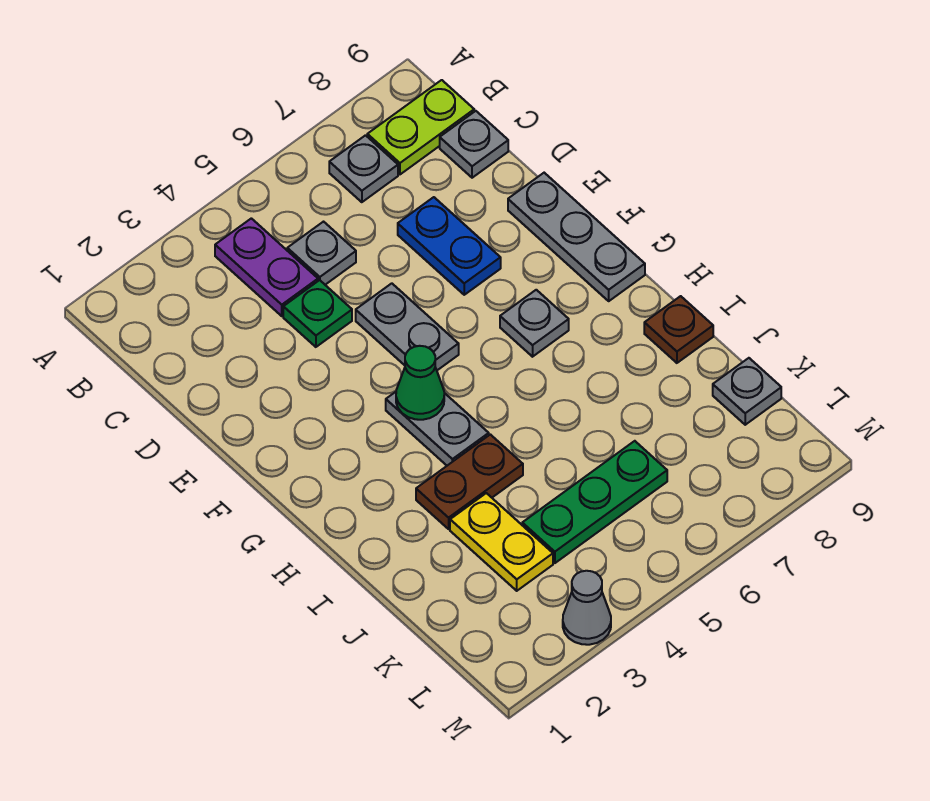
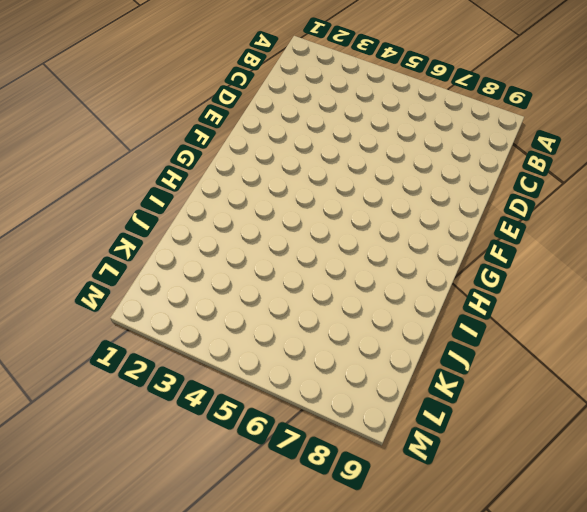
none -> purple plate B4:C4 level 1
none -> grey plate B7 level 1
none -> lime plate B8:B9 level 1

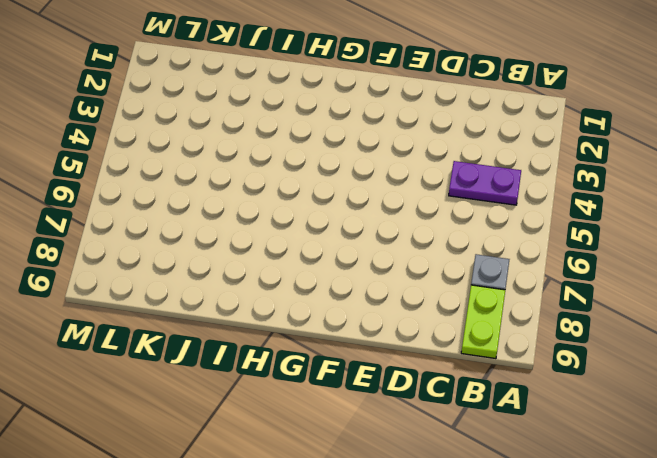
none -> grey plate C5 level 1
none -> grey plate C9 level 1
none -> green plate D4 level 1

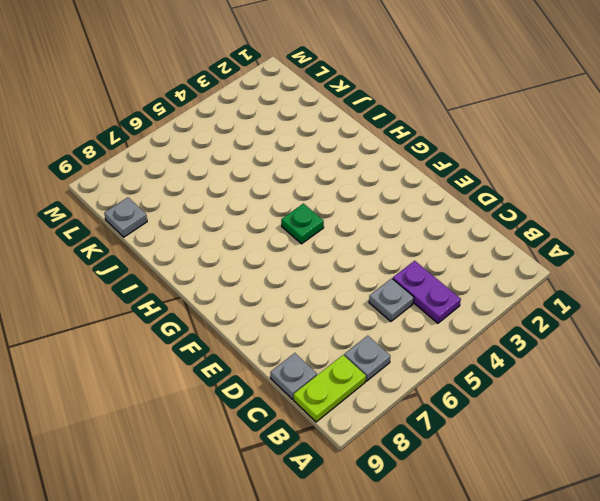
green plate G5 level 1 -> green plate D4 level 1
none -> blue plate D7:E7 level 1
none -> grey plate E5:F5 level 1
none -> grey plate E9:G9 level 1

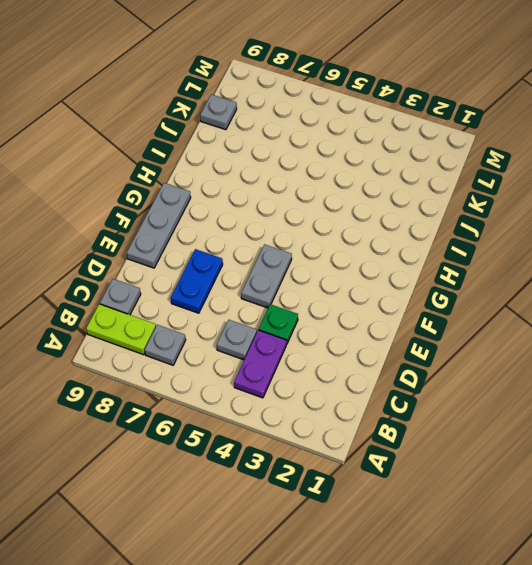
none -> grey plate G4:H4 level 1
none -> grey plate G7 level 1
none -> brown plate I3:I4 level 1

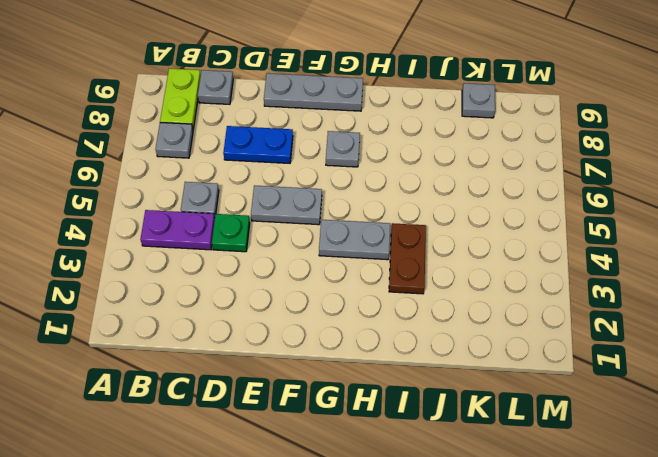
none -> brown plate I9 level 1
none -> yellow plate J3:K3 level 1
none -> green plate K4:K6 level 1

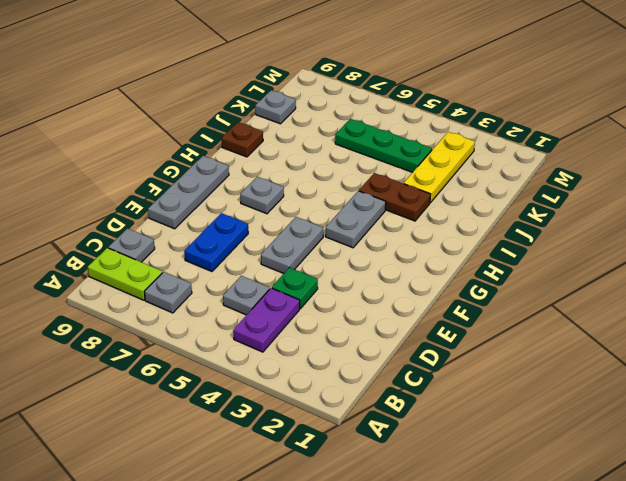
yellow plate J3:L3 level 1 -> yellow plate J3:K3 level 1
none -> grey cone M3 level 1
none -> green cone G4 level 2

